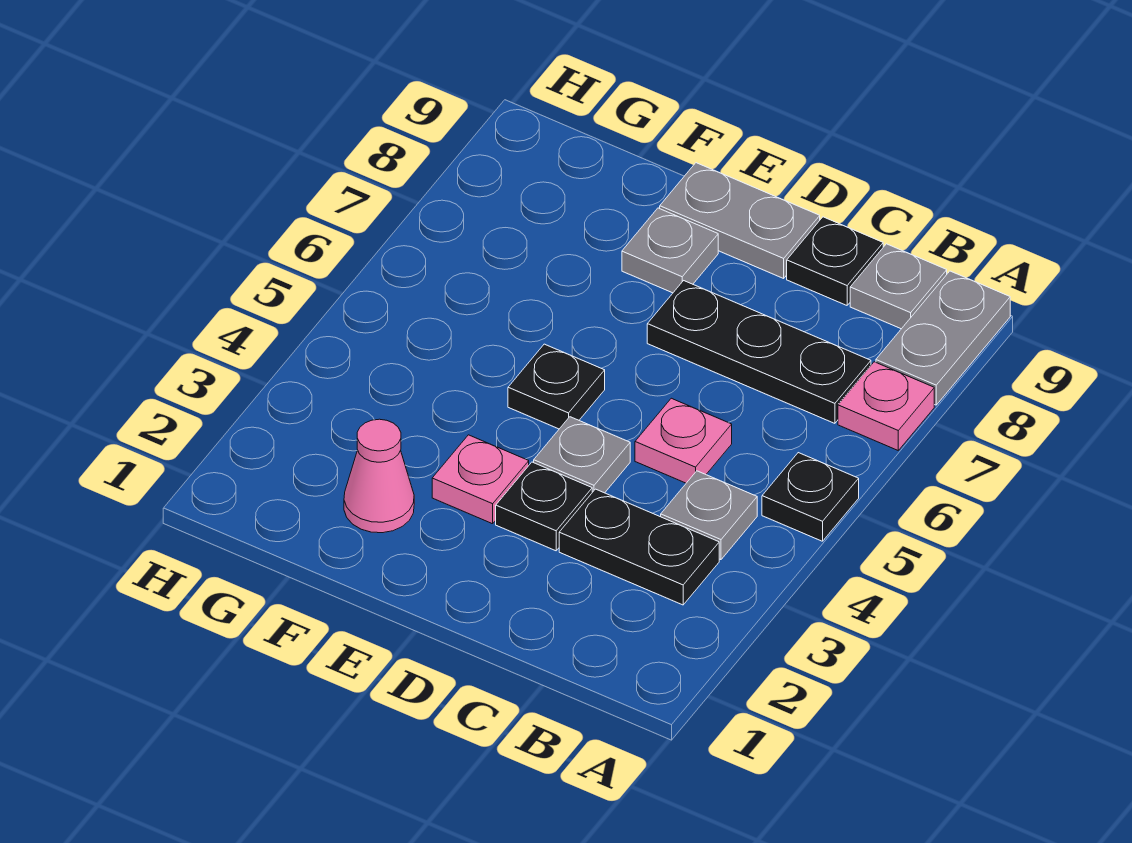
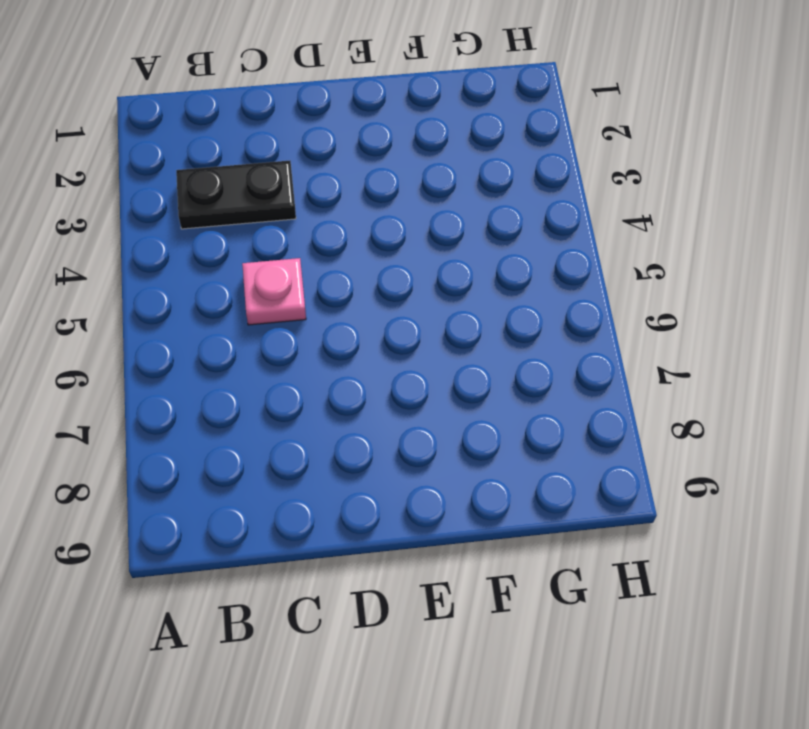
none -> black plate A5 level 1
none -> pink plate A7 level 1
none -> grey plate A8:A9 level 1

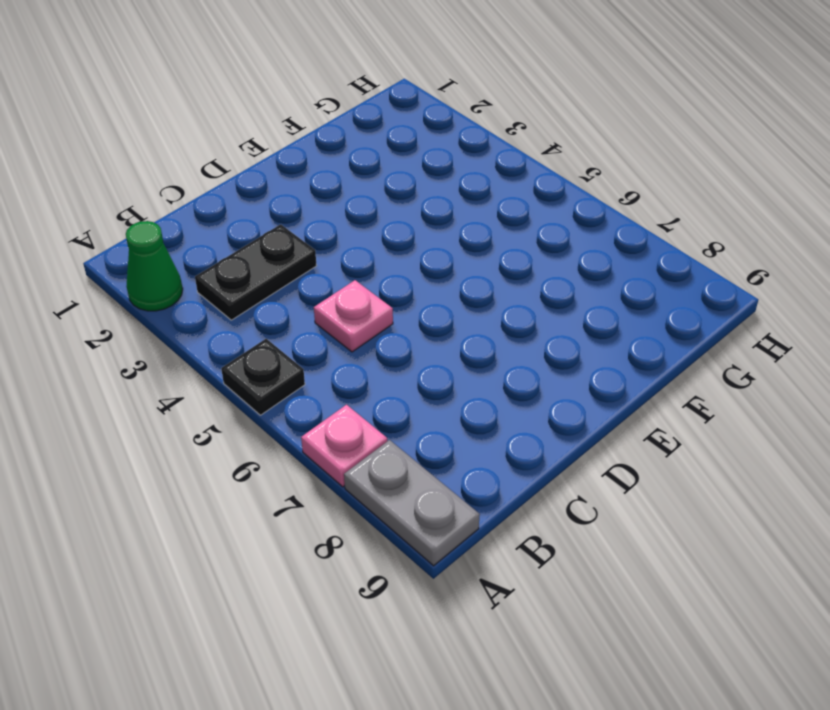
green cone A2 level 1 -> none
none -> grey plate B4 level 1
none -> black plate B7:D7 level 1
none -> grey plate B9 level 1

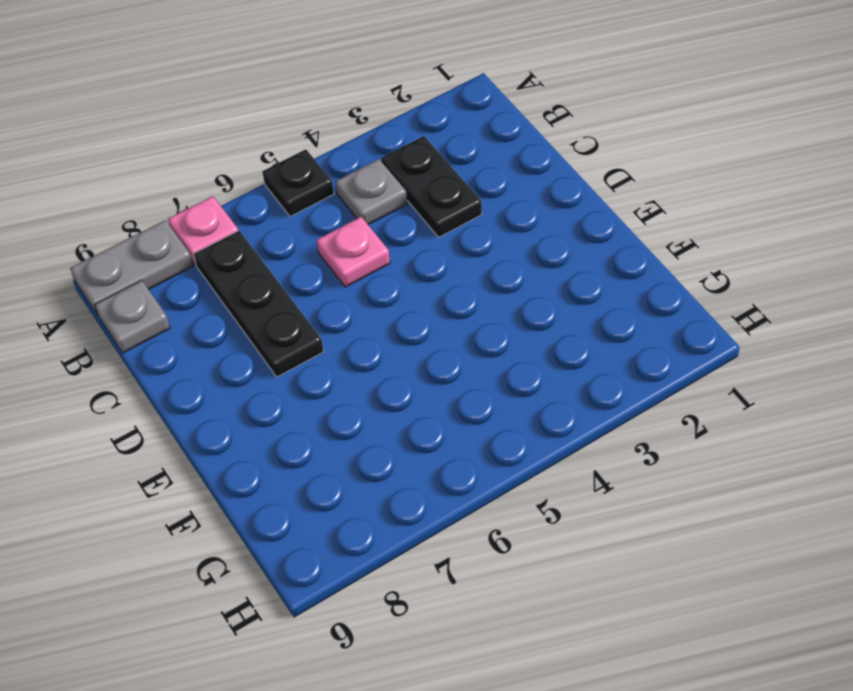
none -> black plate C9 level 1
none -> black plate D3 level 1
none -> grey plate D4 level 1

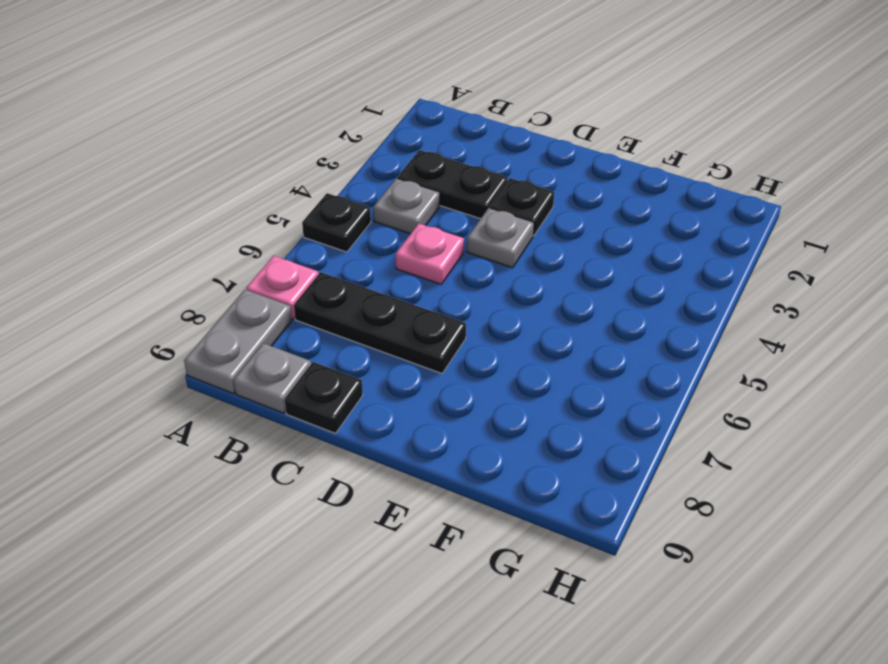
none -> grey plate D9:E9 level 1
none -> pink plate E3 level 1
none -> black plate E5 level 1

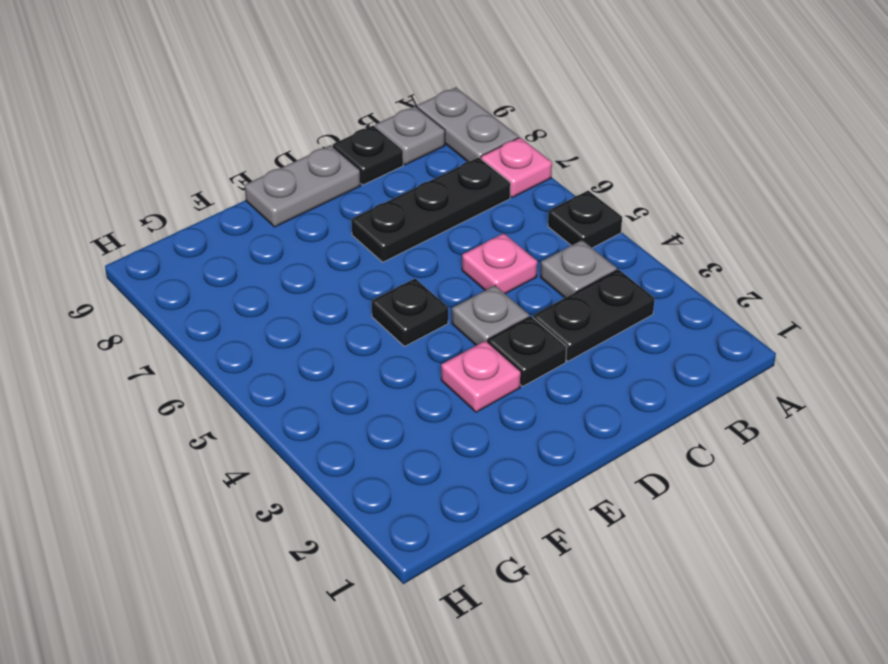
none -> grey plate E8 level 1
none -> pink cone F2 level 1

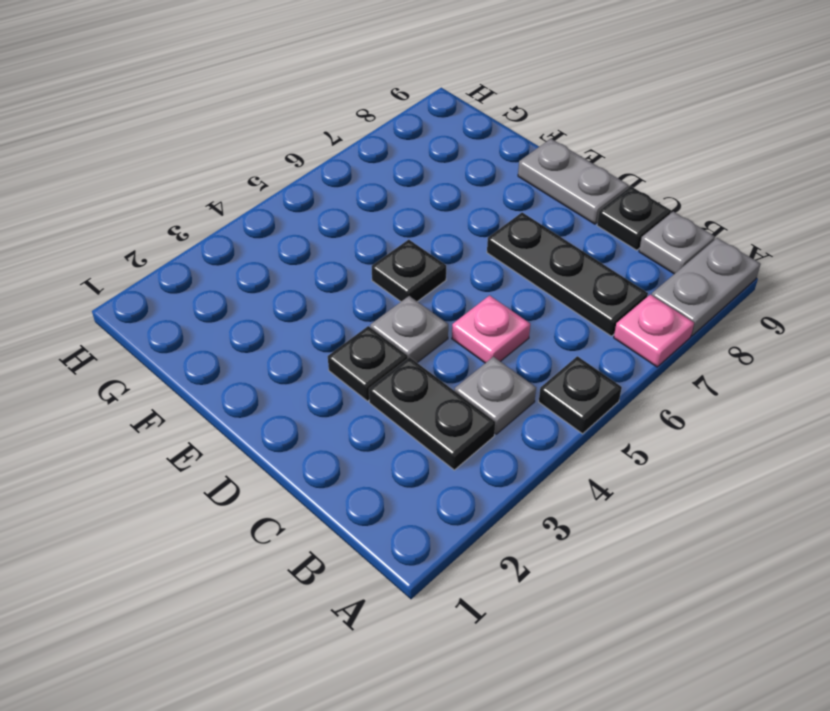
none -> pink plate E3 level 1
none -> grey plate E8 level 1
none -> pink cone F2 level 1

